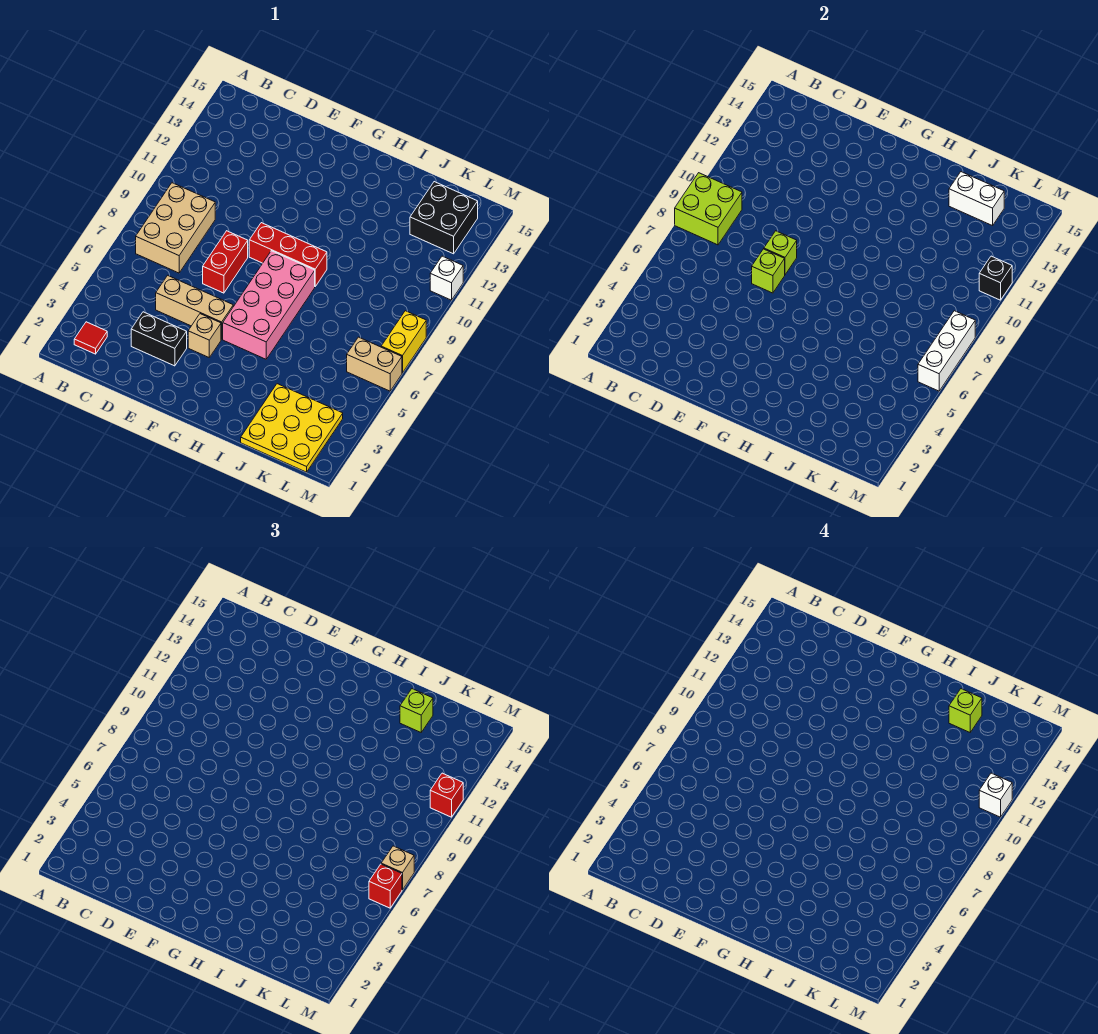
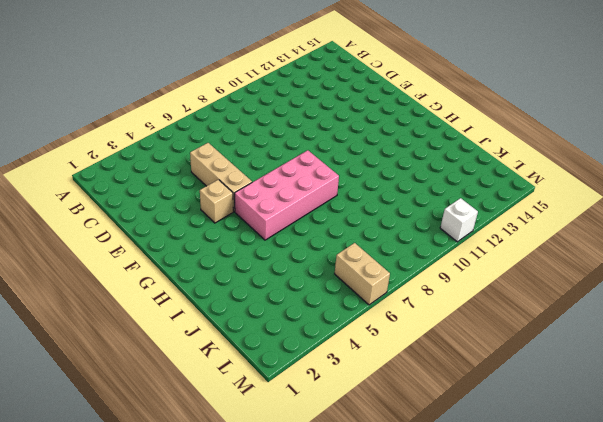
none -> red tile B2 level 1
none -> tan brick B7:C9 level 1
none -> black brick D3:E3 level 1

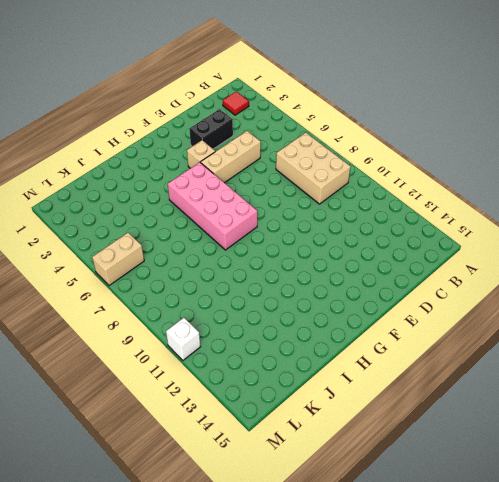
none -> red brick E7:E8 level 1
none -> red brick F9:H9 level 1
none -> yellow plate J1:L3 level 1

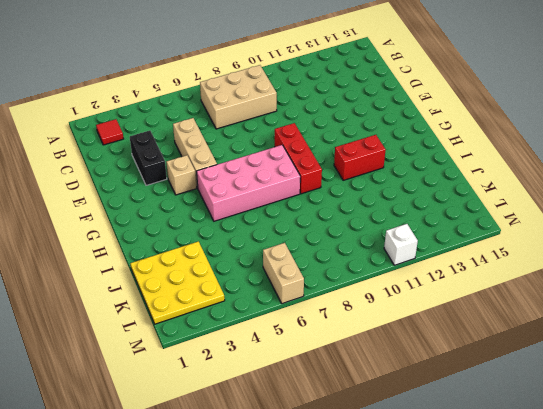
red brick H11:H12 level 1 -> red brick E7:E8 level 1
none -> black brick K13:L14 level 1
none -> yellow brick M7:M8 level 1
none -> lime brick A8:B9 level 2

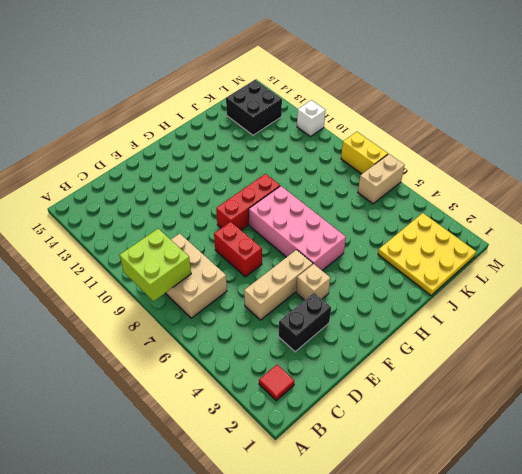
none -> lime brick E7 level 2
none -> lime brick E8 level 2
none -> white brick J14:K14 level 2

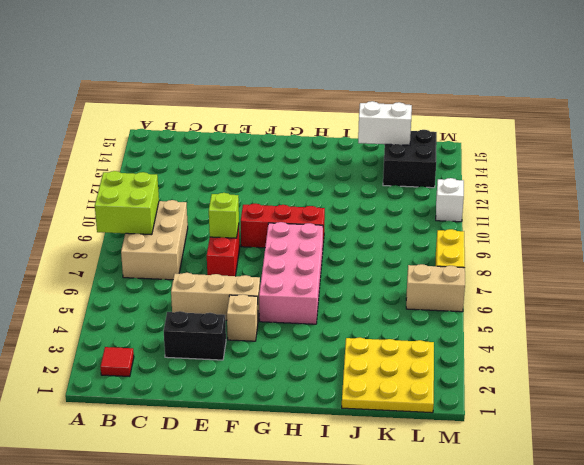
none -> lime brick E7 level 2
none -> white brick M6:M8 level 2
none -> black brick M11 level 2

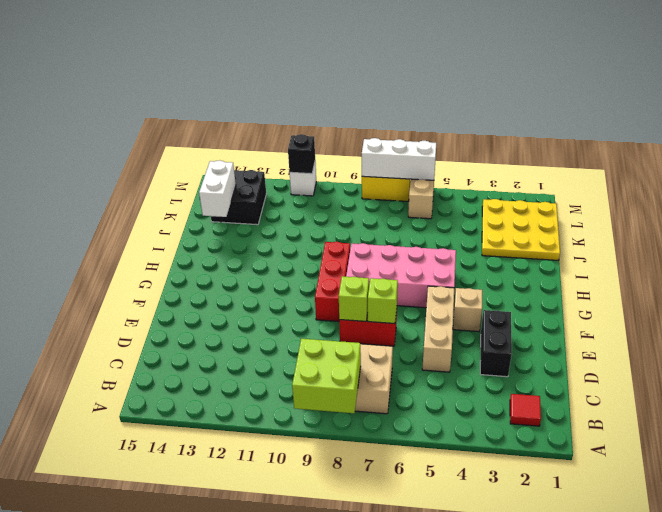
none -> lime brick J14 level 3
none -> red brick M6 level 3
none -> tan brick M7 level 3

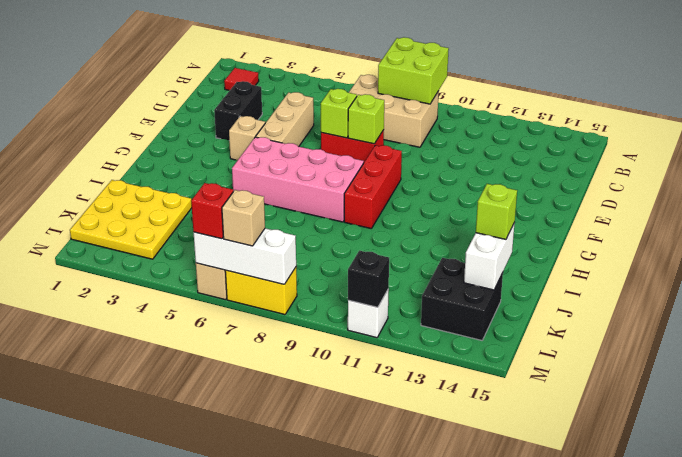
none -> red brick M11 level 3
none -> lime brick J14 level 4
none -> white brick M11 level 4

